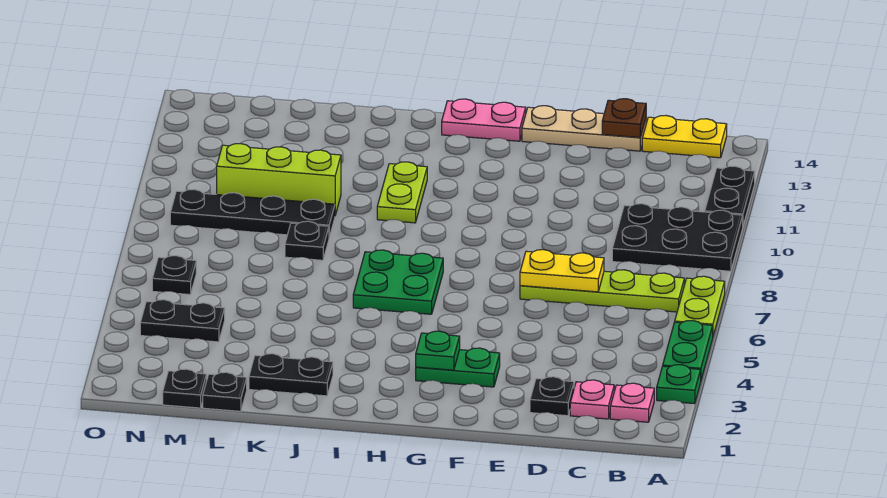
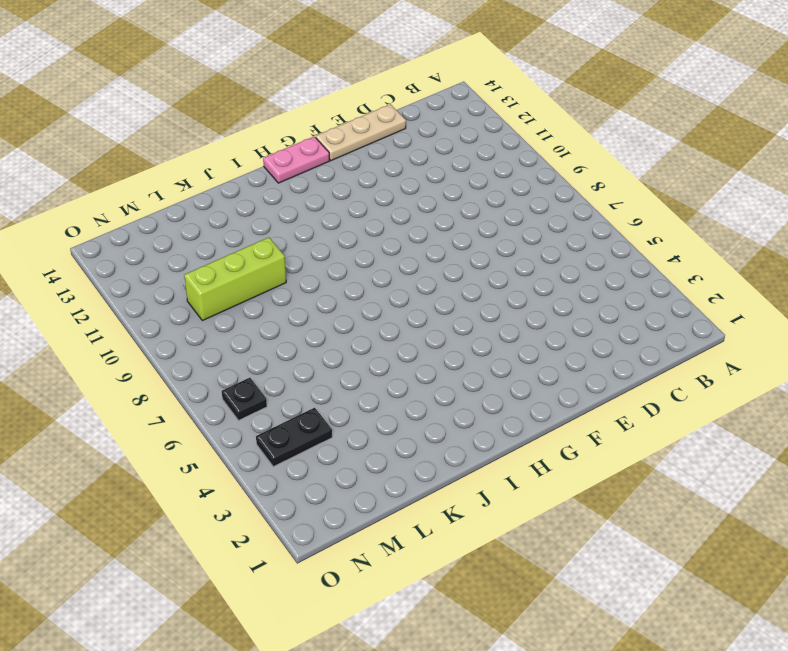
none -> green plate A3 level 1
none -> green plate A4:A5 level 1
none -> lime plate A6:A7 level 1

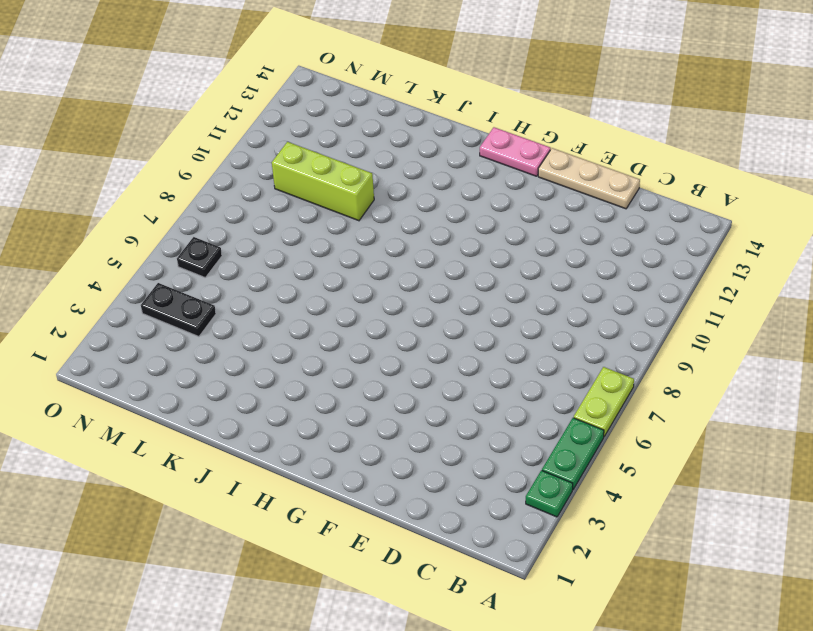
none -> black plate A9:C10 level 1
none -> black plate A11:A12 level 1
none -> pink plate B2 level 1

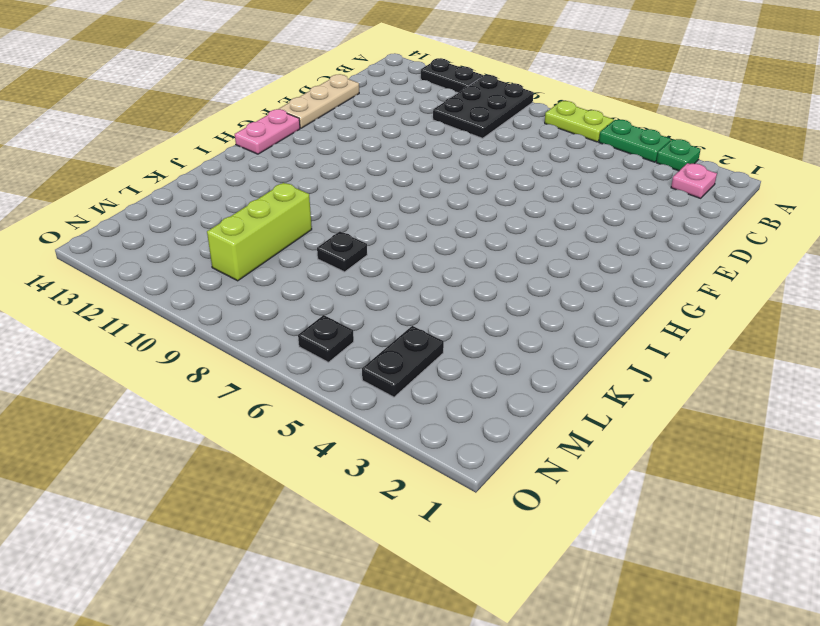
none -> lime plate B7:E7 level 1
none -> yellow plate B14:C14 level 1
none -> pink plate C2 level 1

